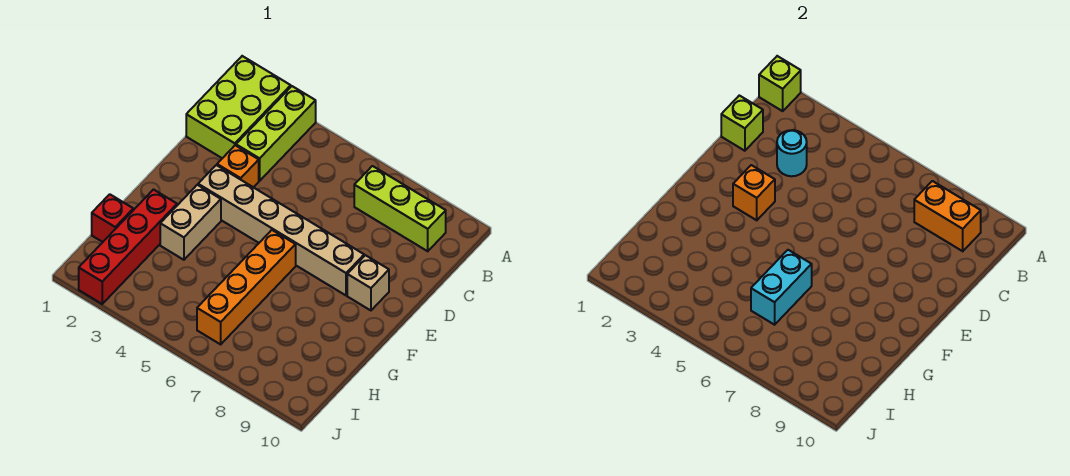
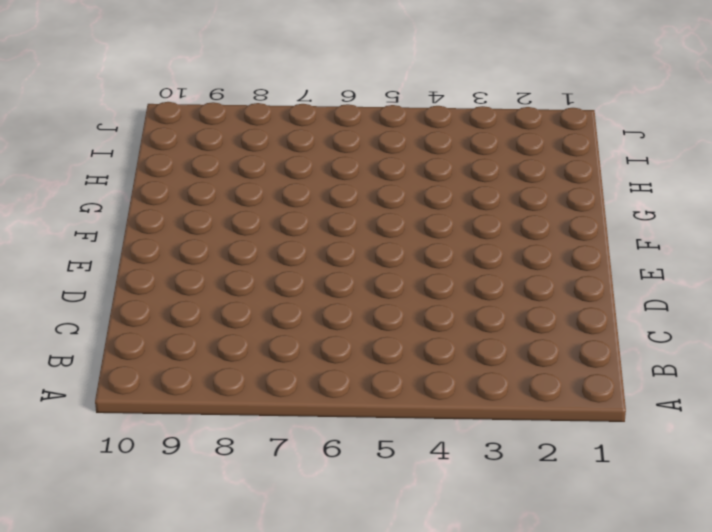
none -> lime brick A1:C2 level 1
none -> lime brick A3:C3 level 1
none -> lime brick B7:B9 level 1

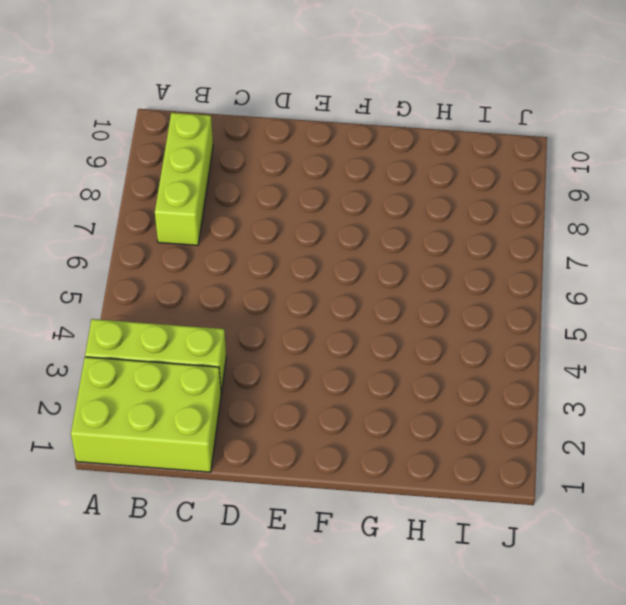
none -> orange brick D3 level 1
none -> tan brick E3:E8 level 1
none -> tan brick E9 level 1

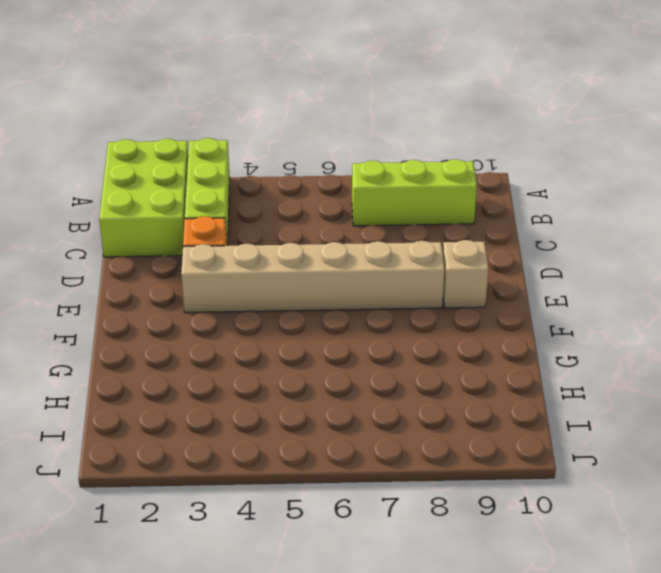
none -> tan brick F3:G3 level 1
none -> orange brick F6:I6 level 1
none -> red brick G2:J2 level 1

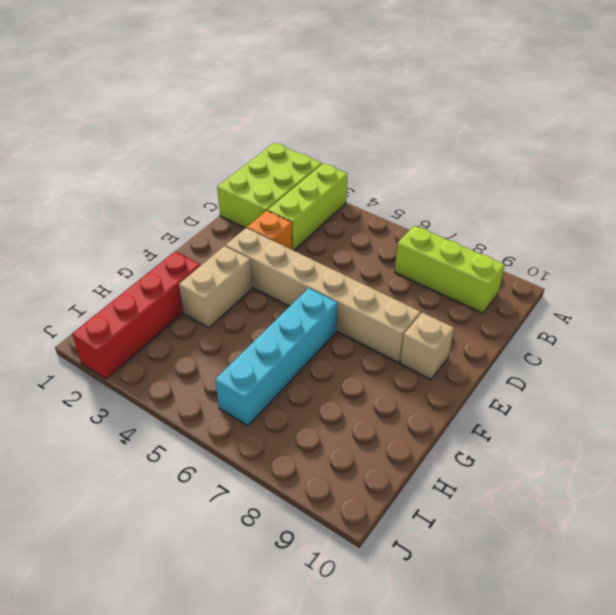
cyan brick F6:I6 level 1 -> orange brick F6:I6 level 1
none -> red brick H1 level 1
none -> lime brick A1 level 2
none -> orange brick B8:B9 level 2

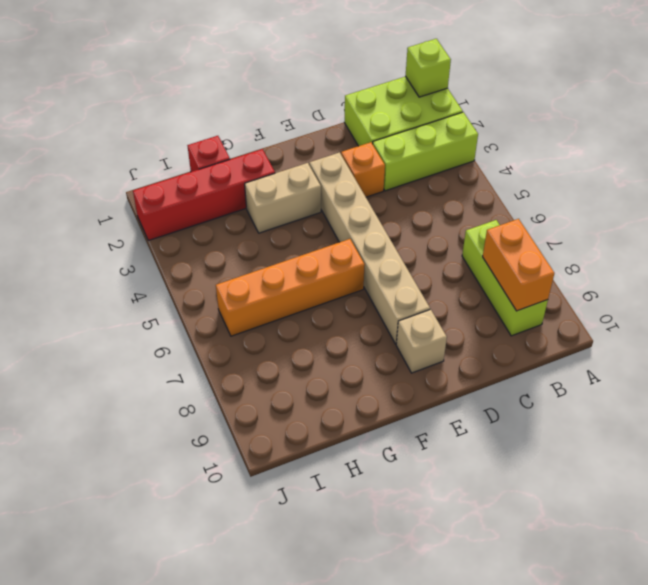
none -> lime brick C1 level 2
none -> cyan round brick C3 level 2
none -> orange brick E3 level 2

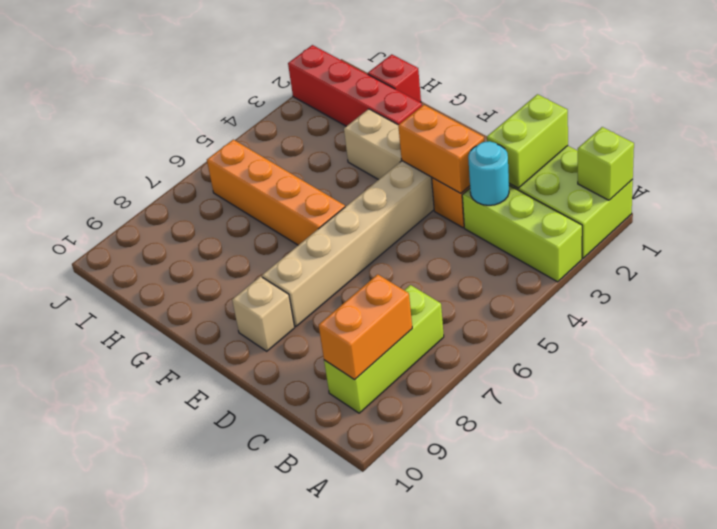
lime brick C1:C2 level 2 -> lime brick C1 level 2
orange brick D3:E3 level 2 -> orange brick E3 level 2
none -> cyan brick G6:H6 level 2

